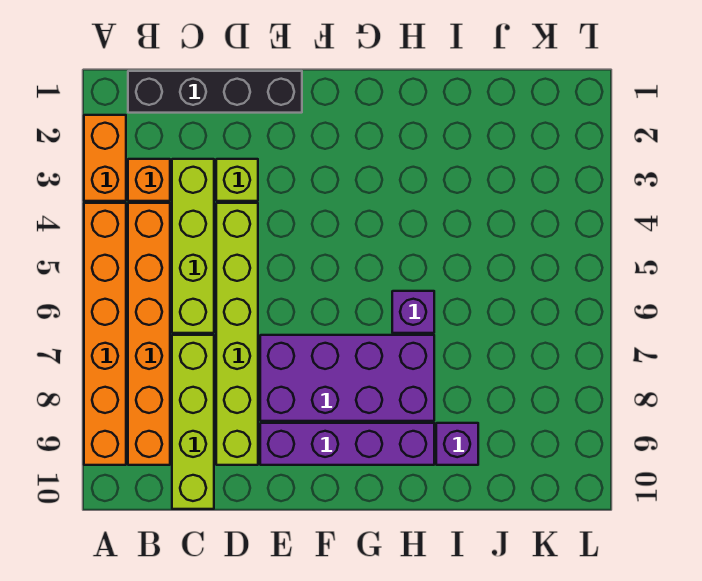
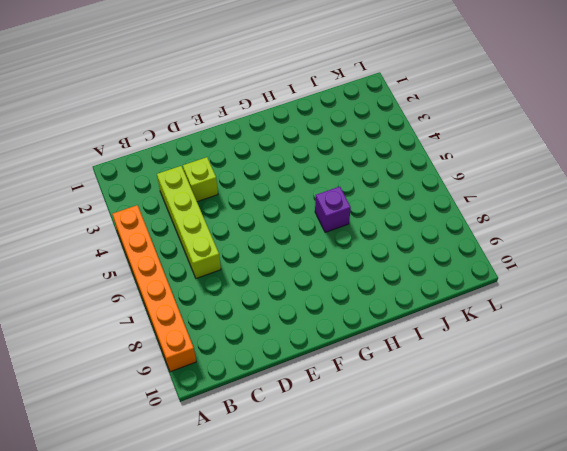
none -> orange brick A2:A3 level 1
none -> black brick B1:E1 level 1
none -> orange brick B3 level 1

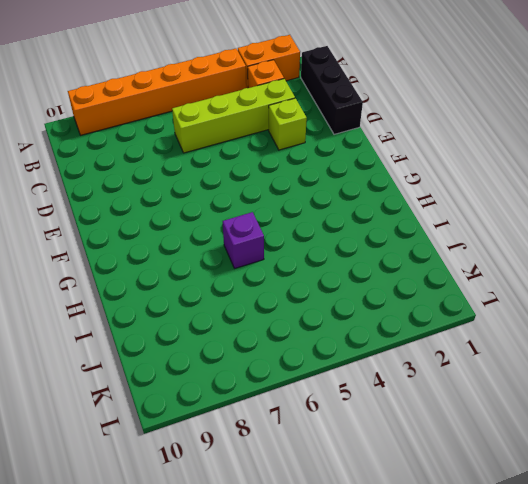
black brick B1:D1 level 1 -> black brick B1:E1 level 1
none -> orange brick B4:B9 level 1
none -> lime brick C7:C10 level 1
none -> lime brick D4:D9 level 1

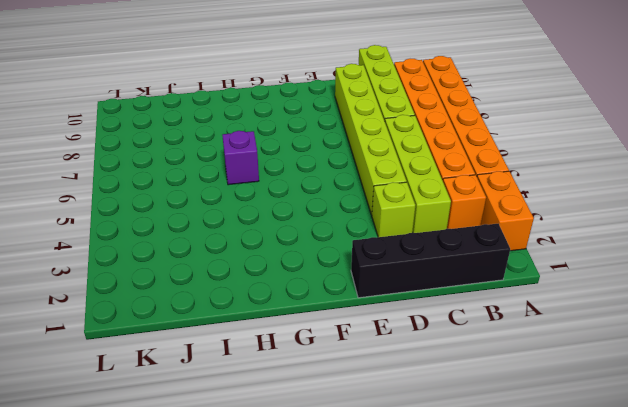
none -> purple brick E7:H8 level 1
none -> purple brick E9:H9 level 1
none -> purple brick I9 level 1

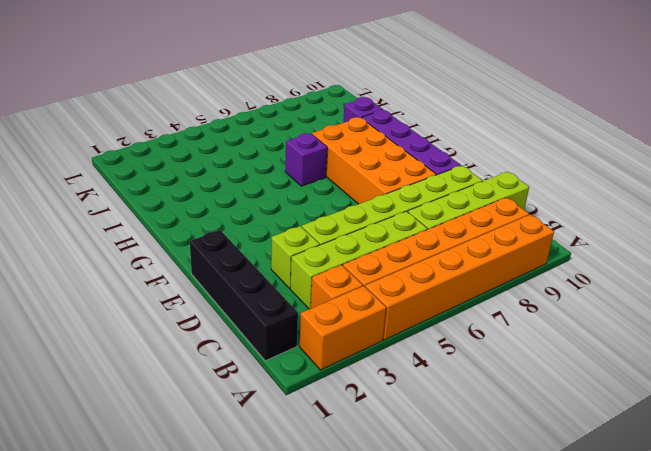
orange brick E7:H8 level 1 -> purple brick E7:H8 level 1

